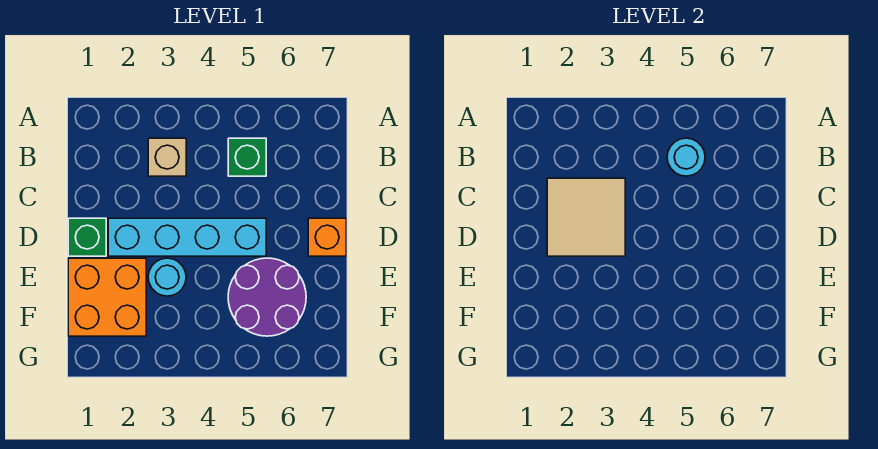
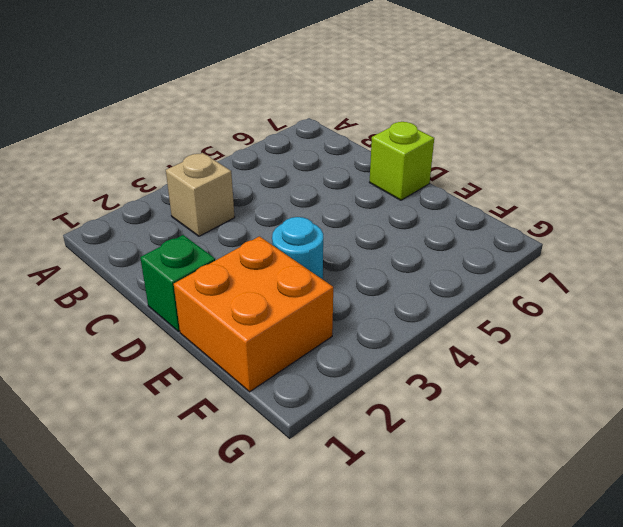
lime brick D7 level 1 -> orange brick D7 level 1
none -> green brick B5 level 1
none -> cyan brick D2:D5 level 1

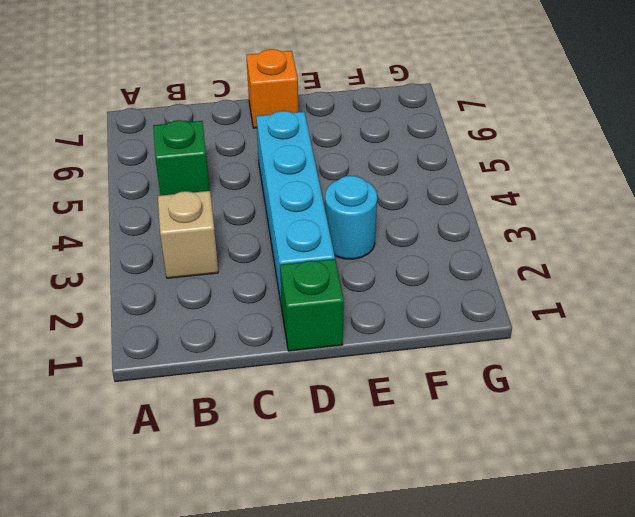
none -> orange brick E1:F2 level 1
none -> purple round brick E5:F6 level 1

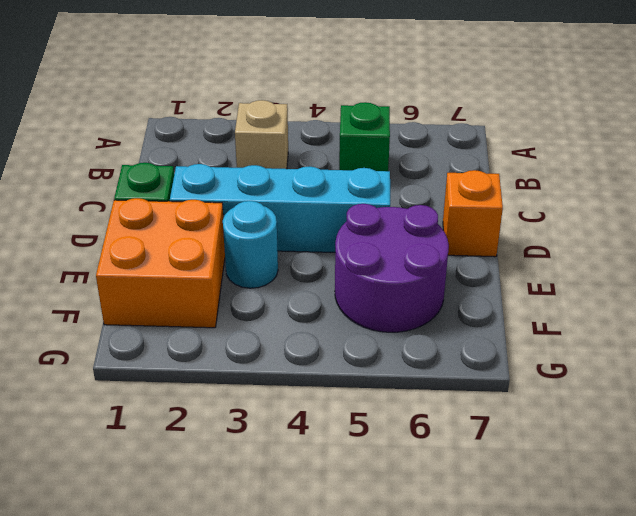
none -> cyan round brick B5 level 2
none -> tan tile C2:D3 level 2

